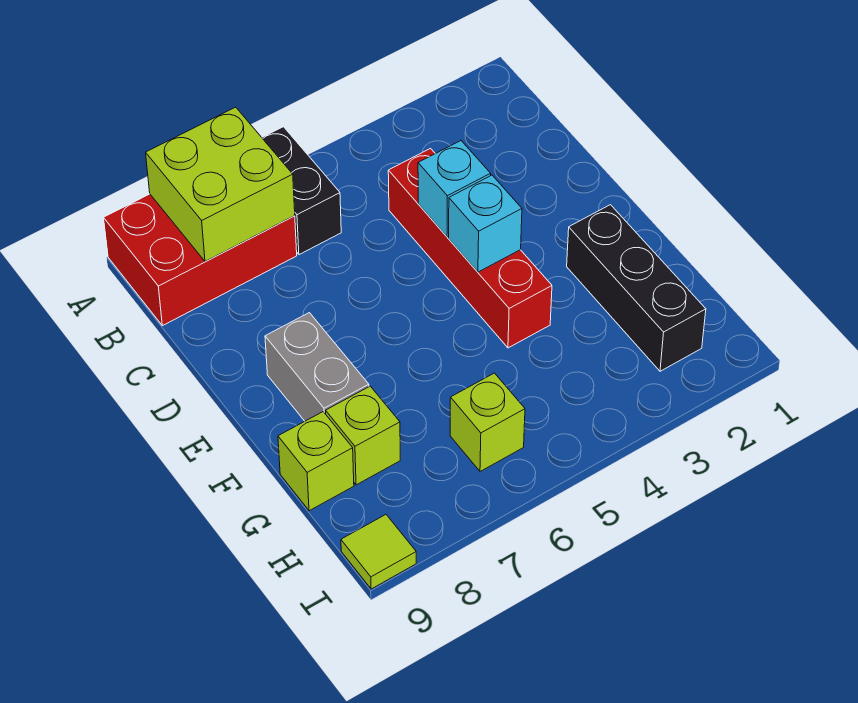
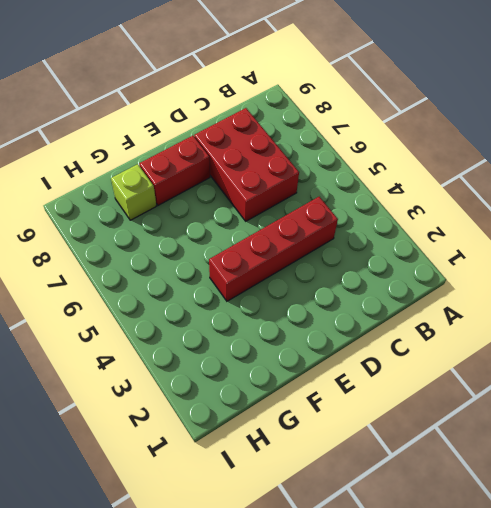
red brick C6:D8 level 1 -> red brick A7:B9 level 1
red brick E8:F8 level 1 -> grey brick E8:F8 level 1
none -> black brick A6:B6 level 1
none -> black brick F2:H2 level 1
none -> lime brick G9 level 1

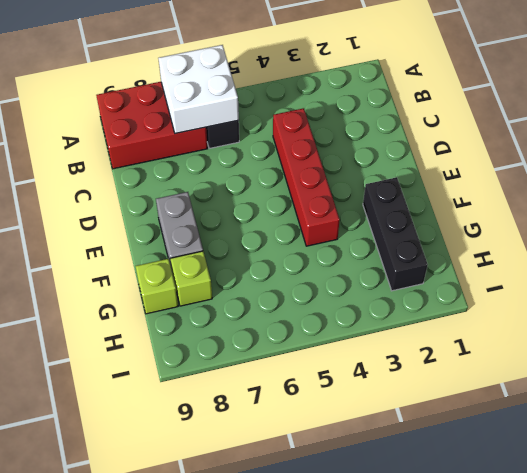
white brick A6:B7 level 2 -> lime brick A7:B8 level 2
none -> lime brick H6 level 1
none -> lime tile I9 level 1
none -> cyan brick D4 level 2

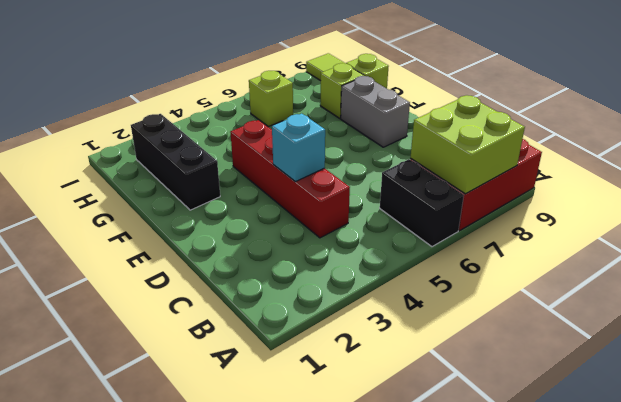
none -> cyan brick E4 level 2

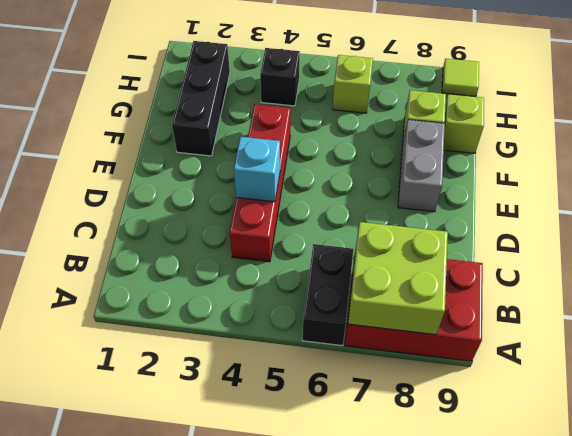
black brick H4 level 1 -> none
none -> cyan brick E4 level 2

